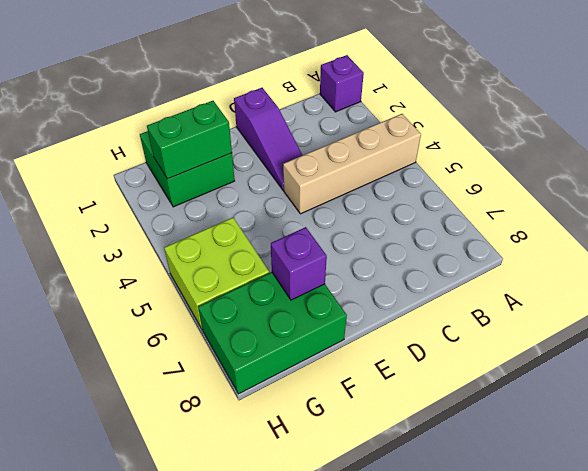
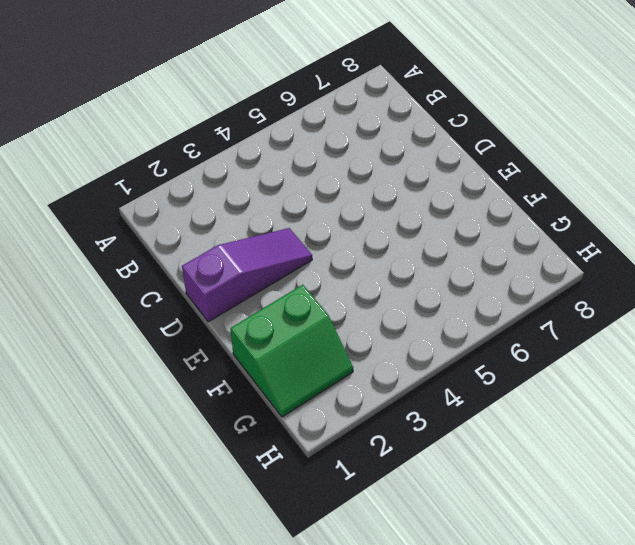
green slope F1:G2 level 1 top F -> green brick F1:G2 level 1
none -> purple brick A1 level 1
none -> tan brick A4:D4 level 1

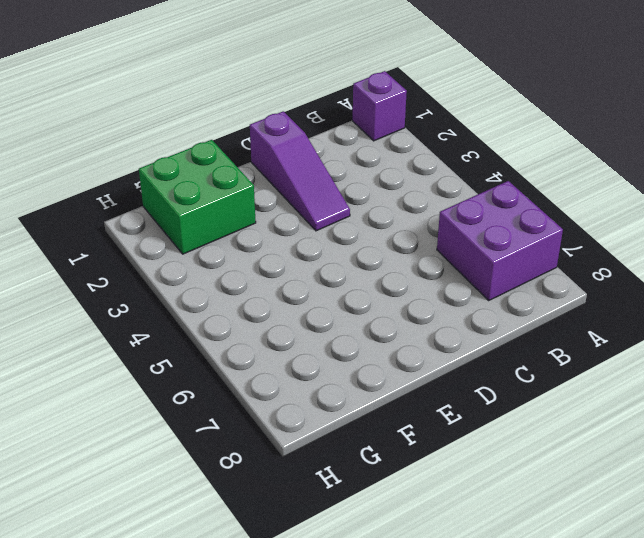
purple brick A6:B7 level 1 -> none
none -> tan brick A4:D4 level 1
none -> green brick F7:H8 level 1

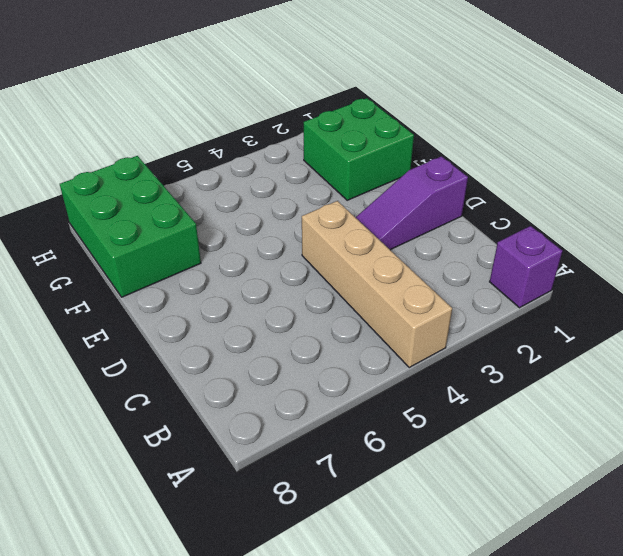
none -> lime brick G5:H6 level 1
none -> green brick F2:G2 level 2

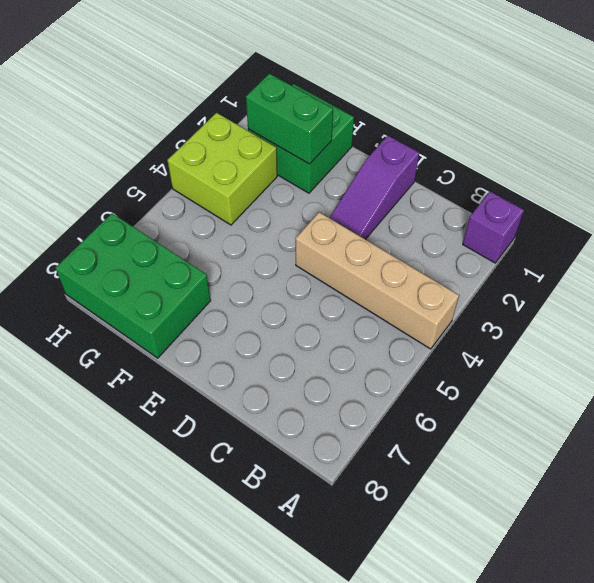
lime brick G3:H4 level 1 -> lime brick G5:H6 level 1
none -> purple brick F7 level 2

